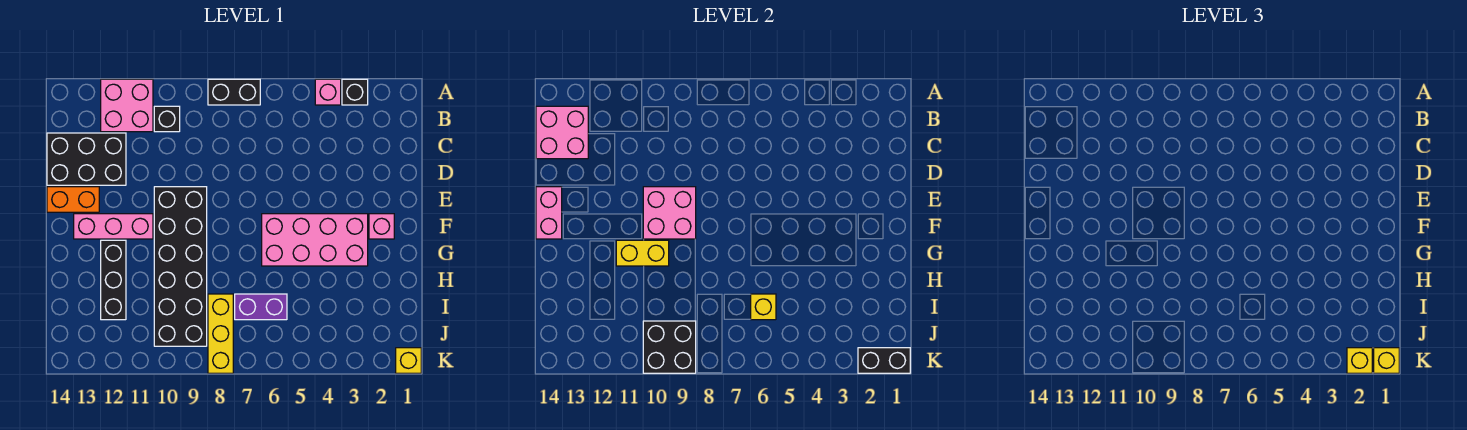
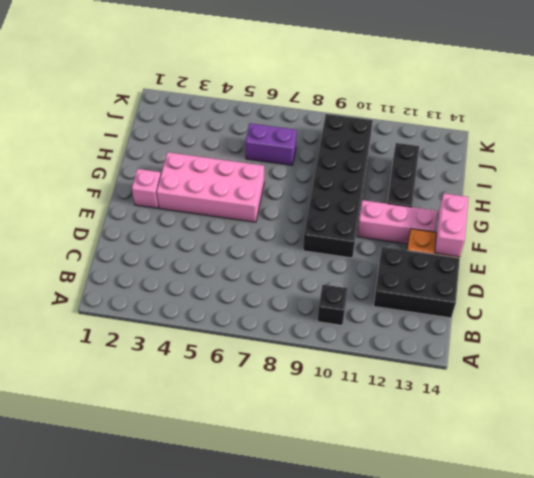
none -> black brick A3 level 1
none -> pink brick A4 level 1
none -> black brick A7:A8 level 1

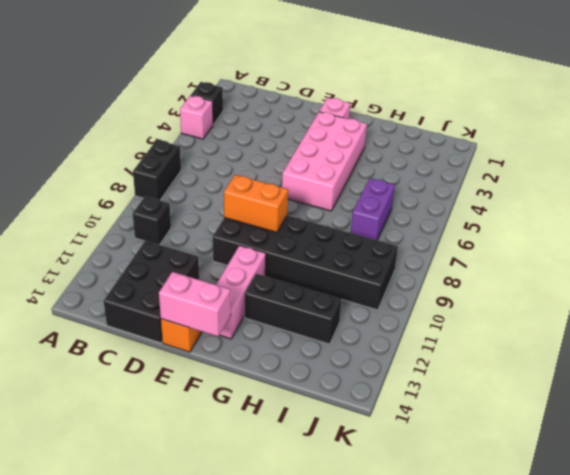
orange brick E9:F9 level 2 -> pink brick E9:F10 level 2
none -> pink brick A11:B12 level 1
none -> yellow brick I8:K8 level 1
none -> yellow brick K1 level 1

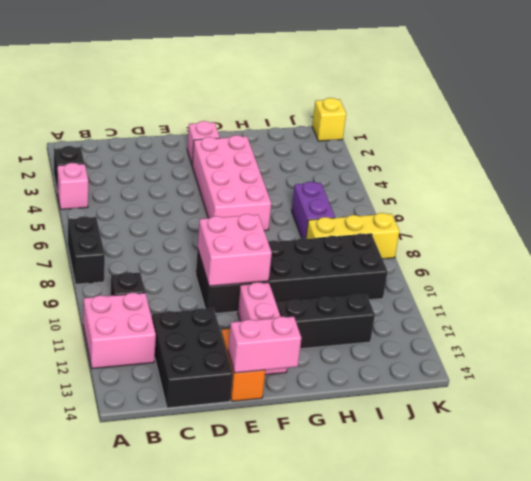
none -> pink brick B13:C14 level 2
none -> yellow brick G10:G11 level 2
none -> yellow brick I6 level 2

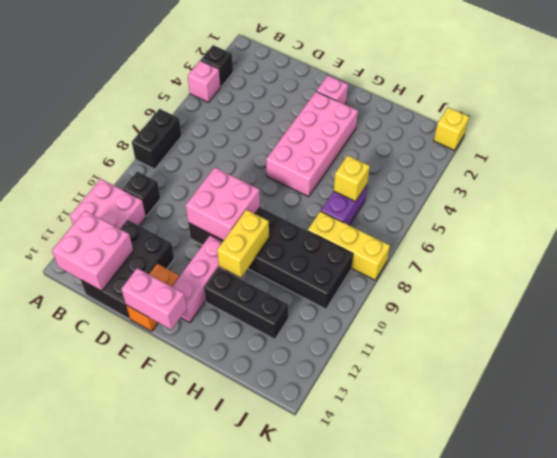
none -> black brick J9:K10 level 2
none -> black brick K1:K2 level 2
none -> yellow brick K1 level 3

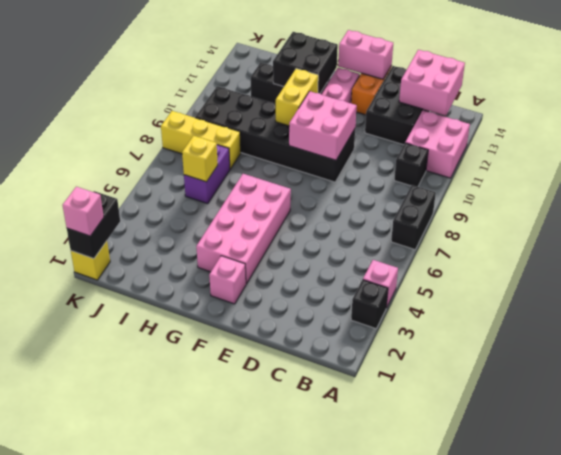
black brick G12:H13 level 2 -> black brick J9:K10 level 2
pink brick K1 level 3 -> yellow brick K1 level 3
none -> yellow brick K2 level 3

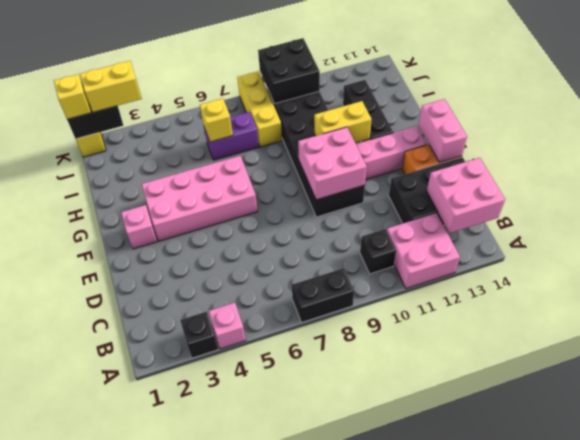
yellow brick K2:K3 level 3 -> yellow brick K2 level 3

